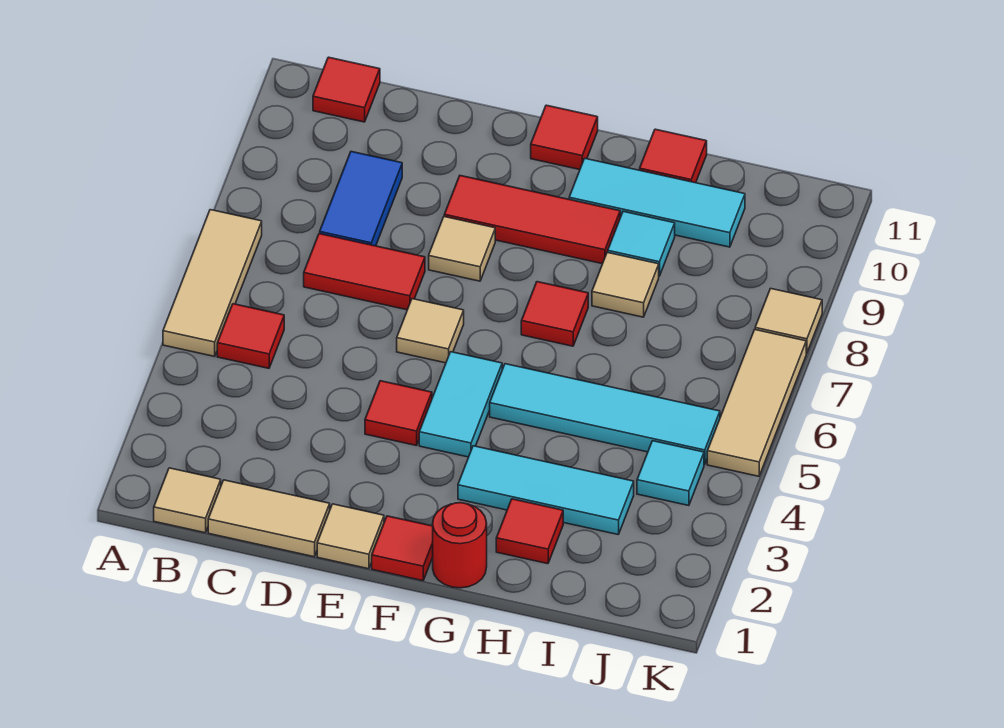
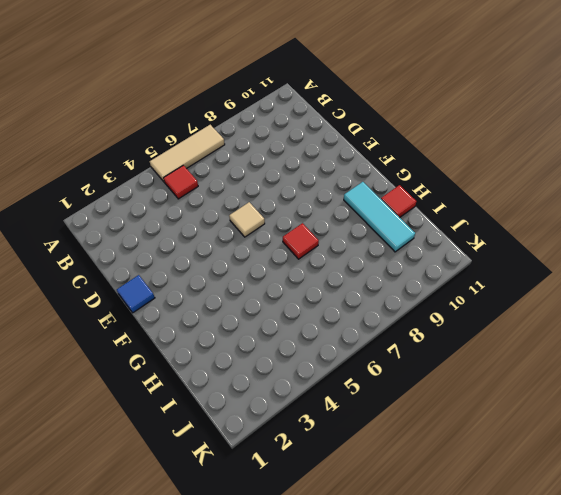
blue tile E1 level 1 -> tan tile E1 level 1
none -> tan tile B1 level 1
none -> red tile B11 level 1
none -> tan tile C1:D1 level 1

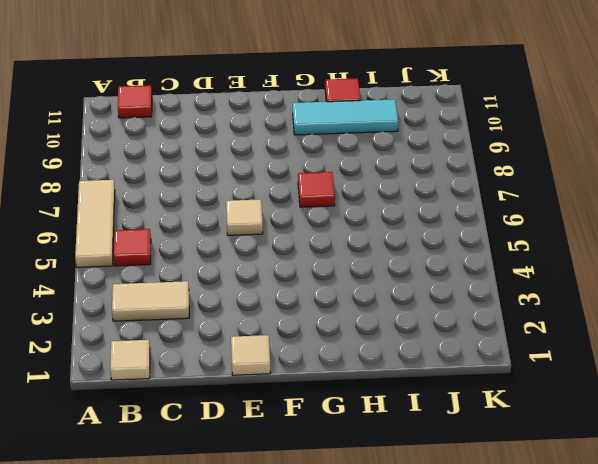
tan tile B3:C3 level 1 -> tan tile C1:D1 level 1
none -> red tile C7:D7 level 1
none -> blue tile C8:C9 level 1
none -> red tile E4 level 1

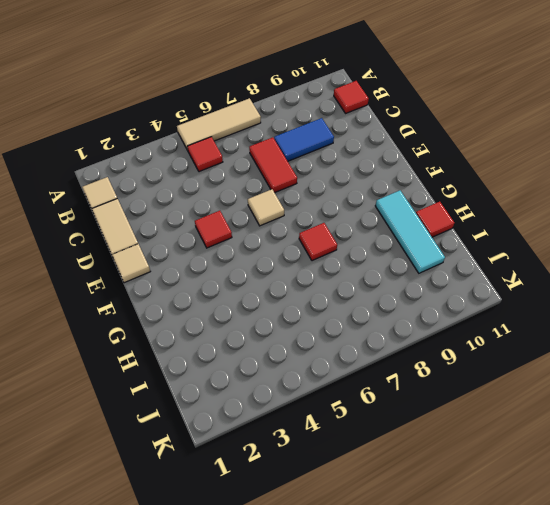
none -> tan tile E8 level 1
none -> red tile E9:G9 level 1
none -> red tile F1 level 1

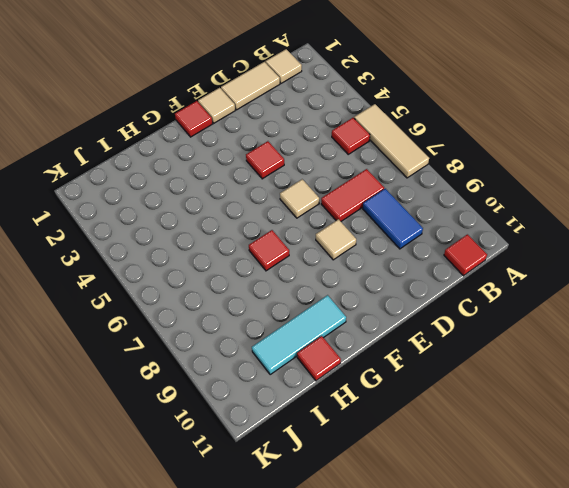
none -> red tile E9:G9 level 1
none -> cyan tile F4:F5 level 1
none -> red tile F11 level 1

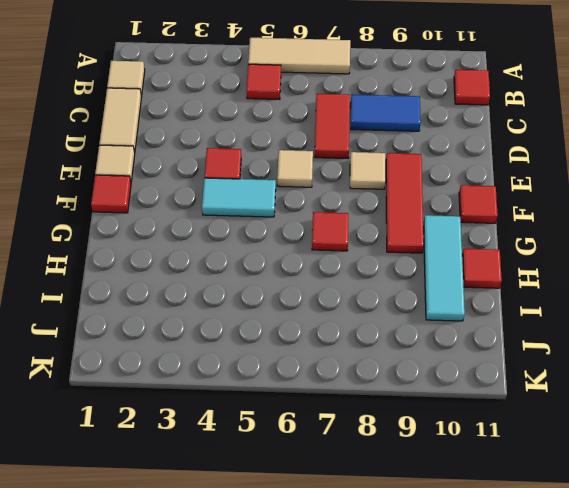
none -> red round brick G1 level 1
none -> cyan tile G3:I3 level 1
none -> cyan tile G5:J5 level 1

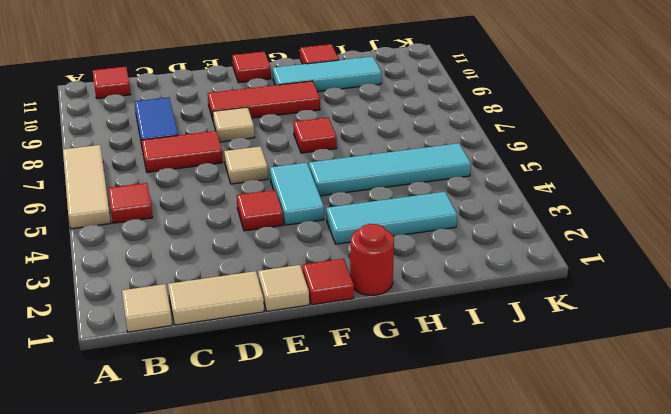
none -> red tile H2 level 1
none -> tan tile H8 level 1
none -> cyan tile H9 level 1

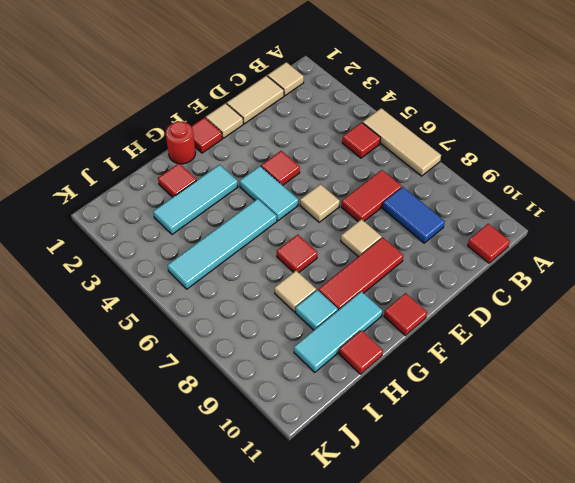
none -> cyan tile J4 level 1
none -> tan tile K5:K7 level 1
none -> tan tile K8 level 1

